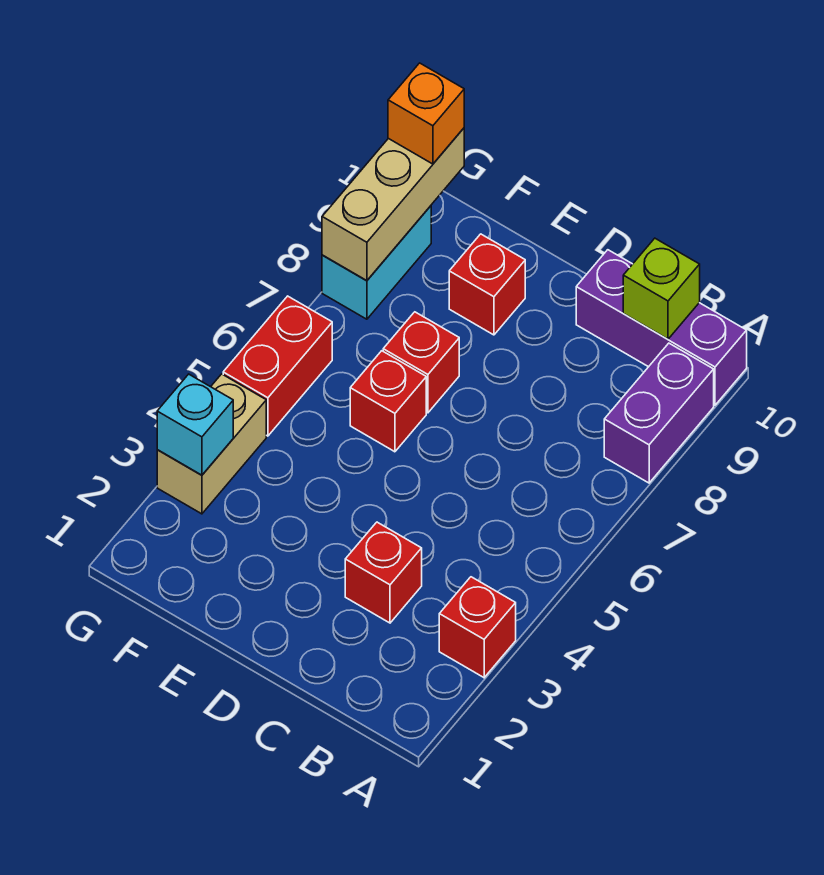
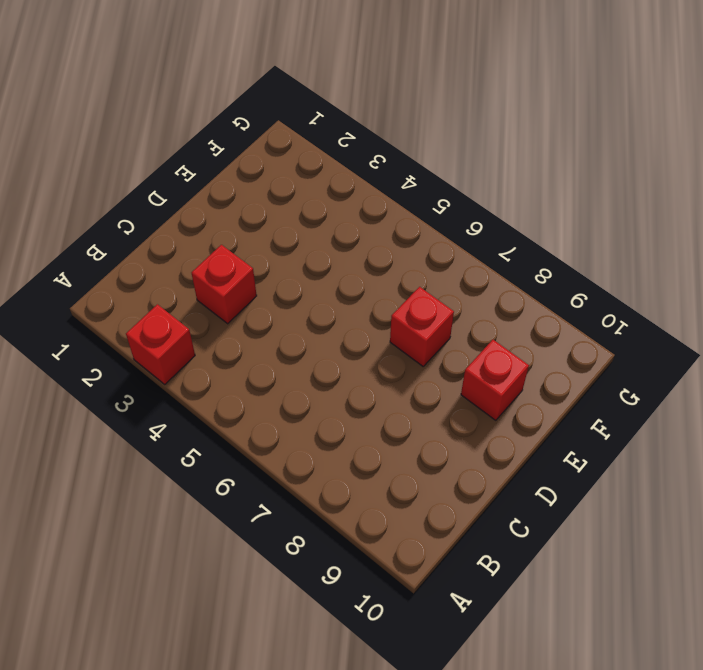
none -> purple brick A8:A9 level 1
none -> purple brick A10:C10 level 1
none -> red brick E6 level 1

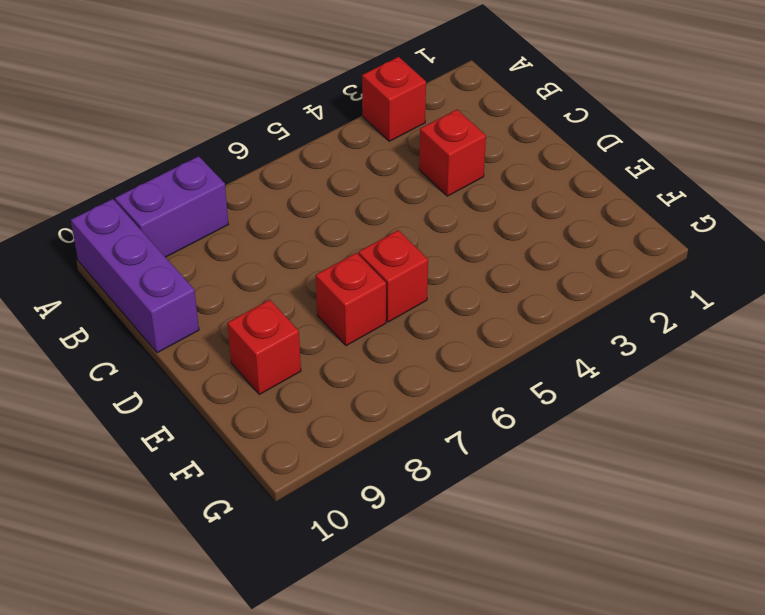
none -> tan brick G3:G4 level 1
none -> red brick G5:G6 level 1
none -> cyan brick G8:G9 level 1

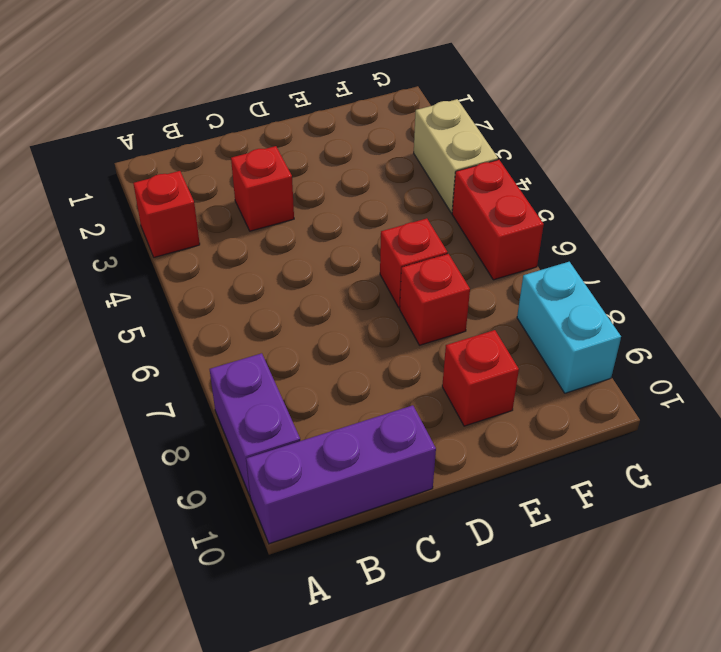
none -> lime brick B10 level 2
none -> cyan brick G3 level 2
none -> tan brick G8:G10 level 2

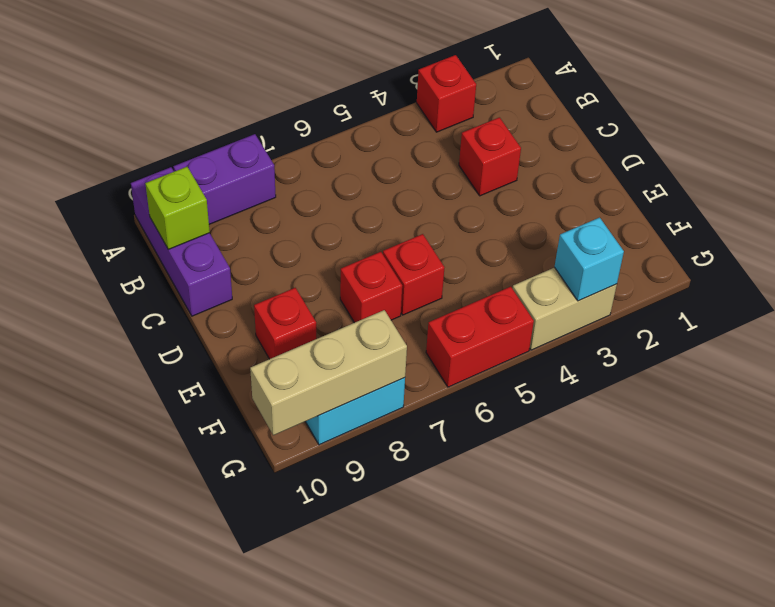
none -> orange brick G10 level 3

